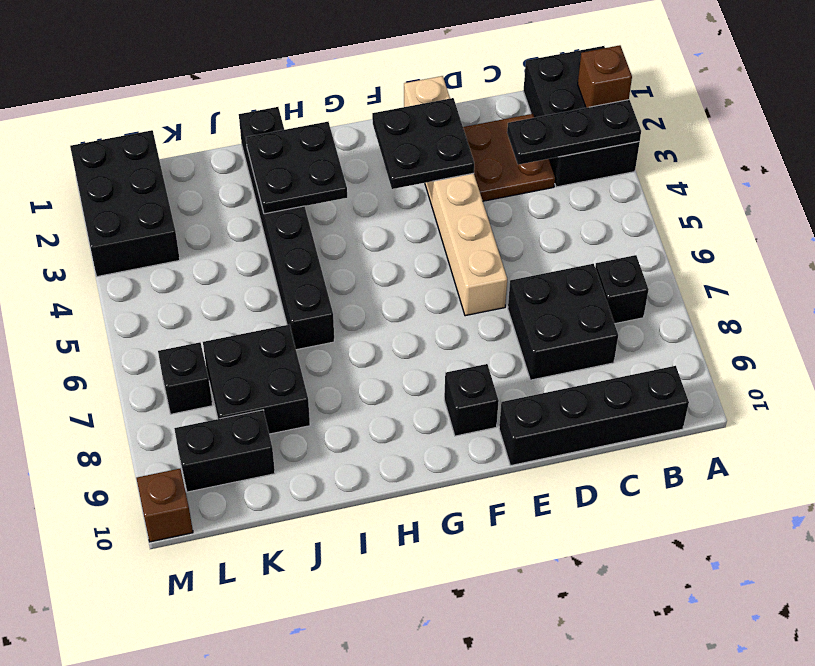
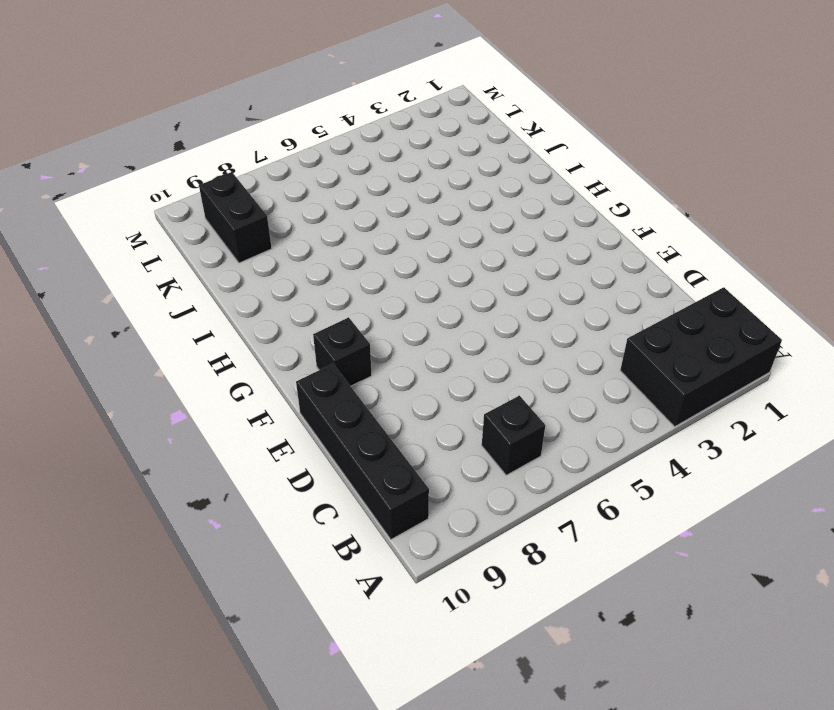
none -> brown plate C2:D3 level 1
none -> black brick C7:D8 level 1
none -> tan brick E1:E6 level 1

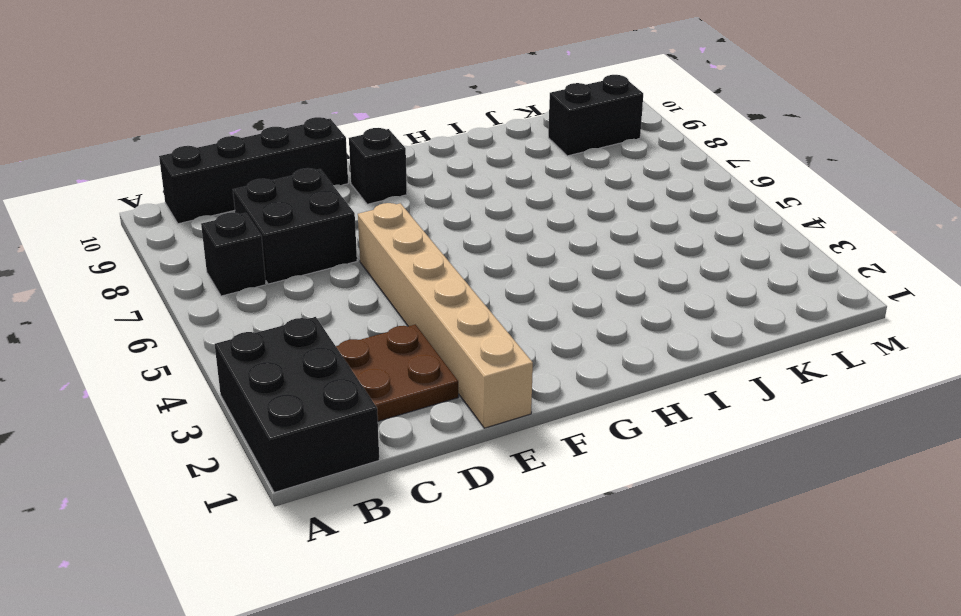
none -> black brick I1:I6 level 1
none -> black brick J7:K8 level 1
none -> black brick L1:M3 level 1

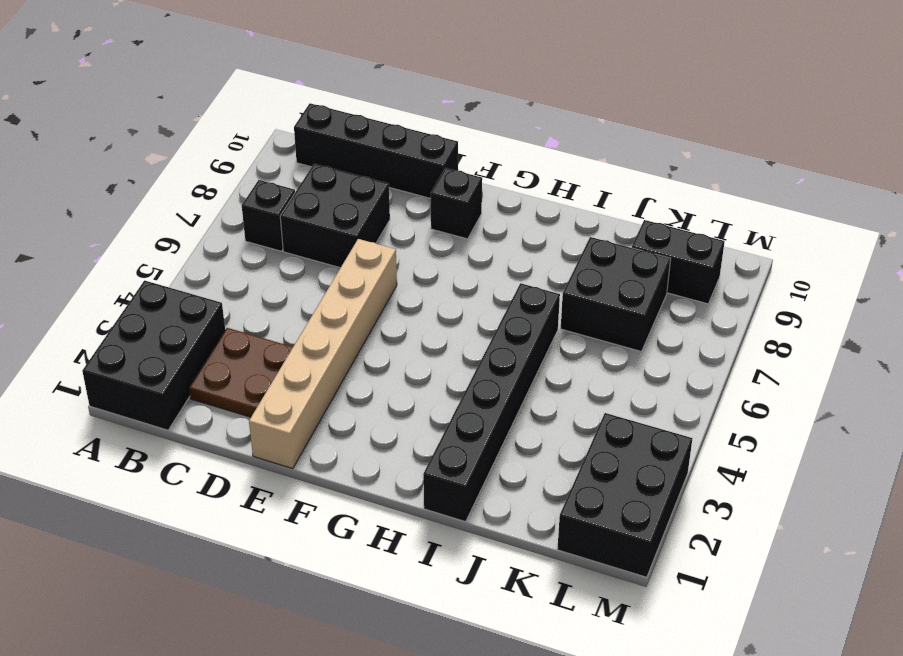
none -> black brick L7 level 1
none -> brown brick M10 level 1
none -> brown brick A2 level 2

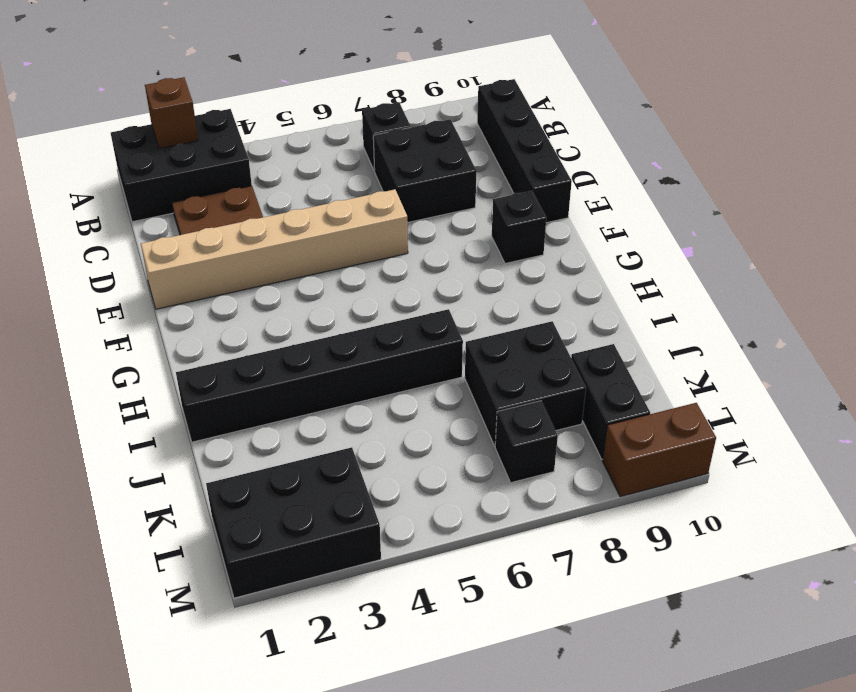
brown brick M9:M10 level 1 -> brown brick M10 level 1
none -> black plate A3:C3 level 2
none -> black plate E2:F3 level 2
none -> black plate H2:I3 level 2

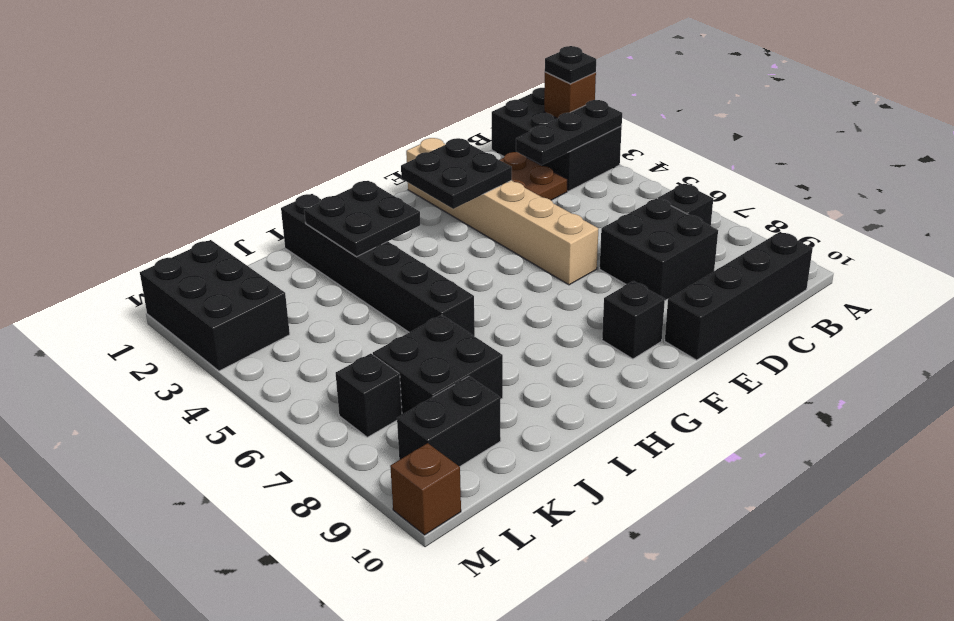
black plate A2 level 3 -> none

